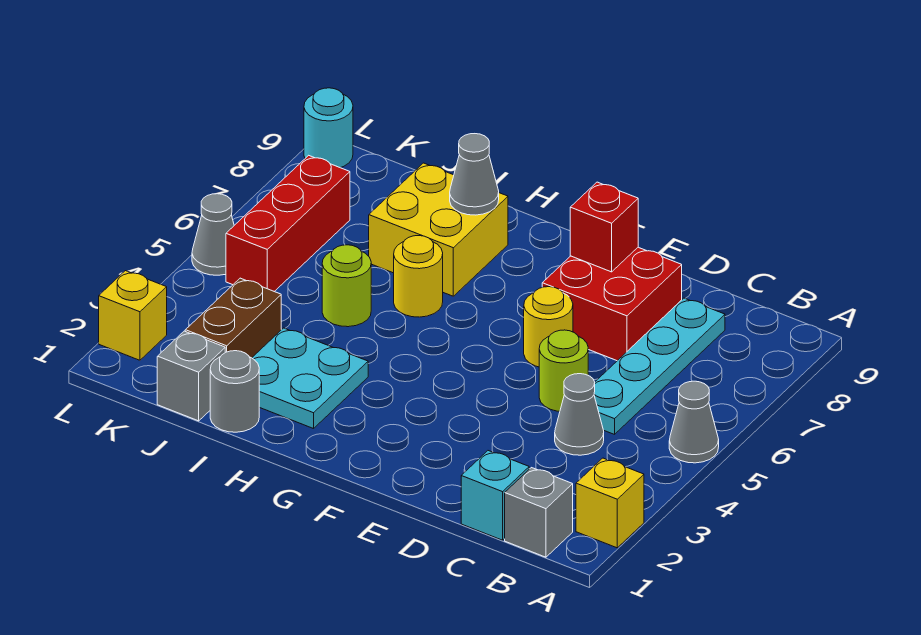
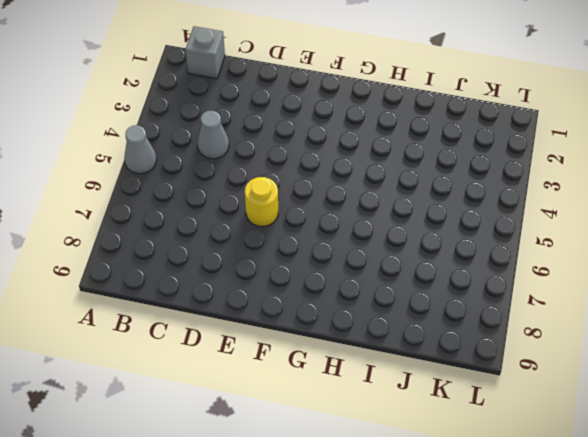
none -> yellow brick A2 level 1
none -> cyan brick C1 level 1
none -> cyan plate C5:C8 level 1

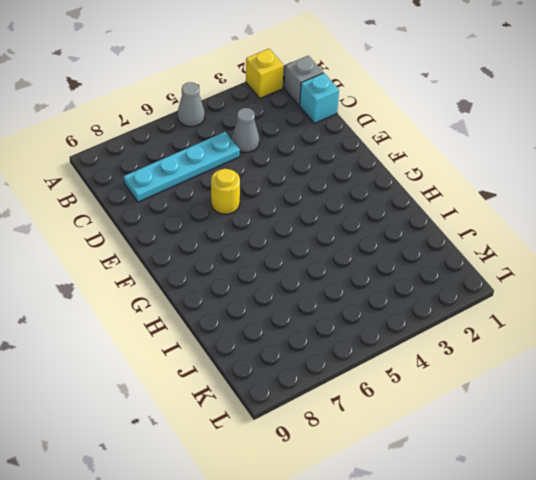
none -> lime round brick D5 level 1
none -> red brick D7:E8 level 1
none -> cyan plate H2:I3 level 1

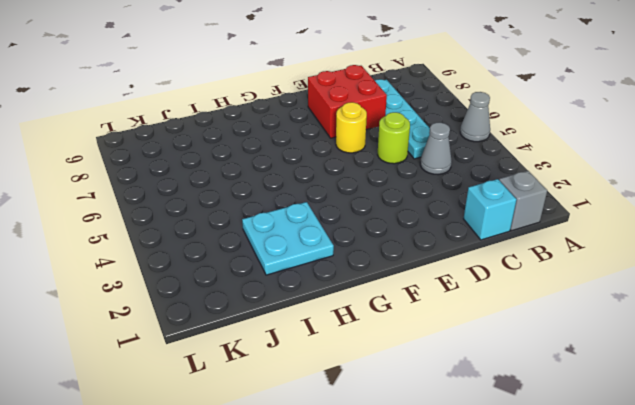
none -> yellow brick A2 level 1
none -> yellow round brick H6 level 1
none -> yellow brick H7:I8 level 1

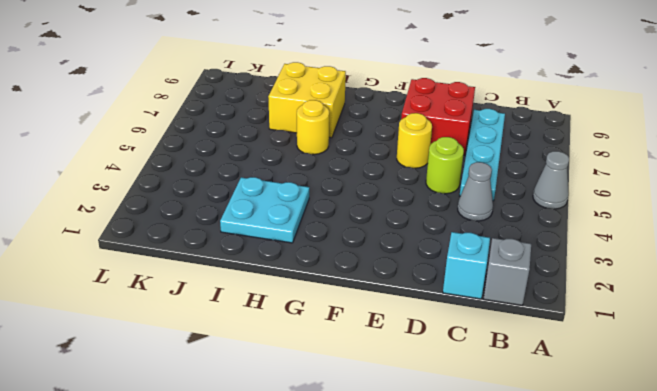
none -> yellow brick A2 level 1
none -> grey round brick I1 level 1
none -> lime round brick I5 level 1

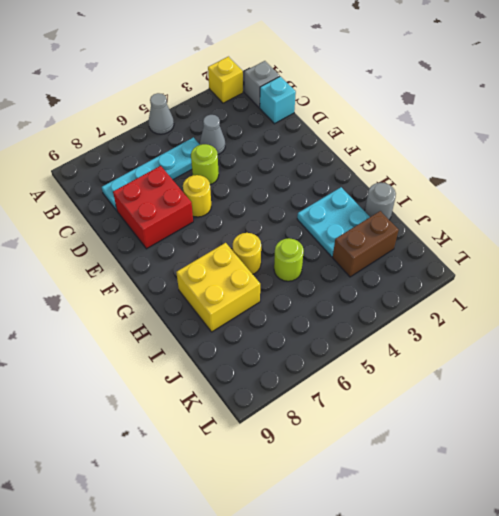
none -> grey brick J1 level 1
none -> red brick K5:K7 level 1
none -> yellow brick L2 level 1

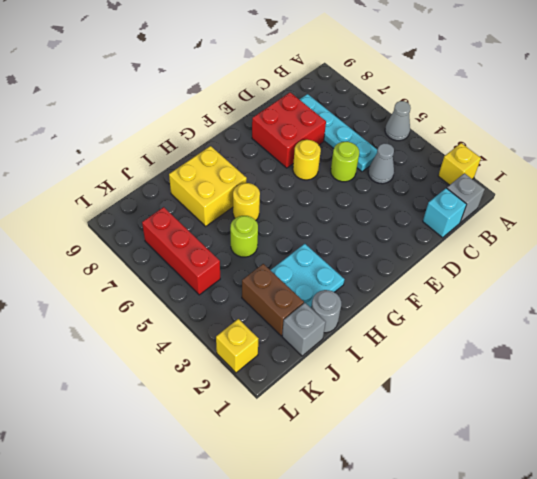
none -> grey cone L5 level 1
none -> cyan round brick L9 level 1
none -> red brick E8 level 2

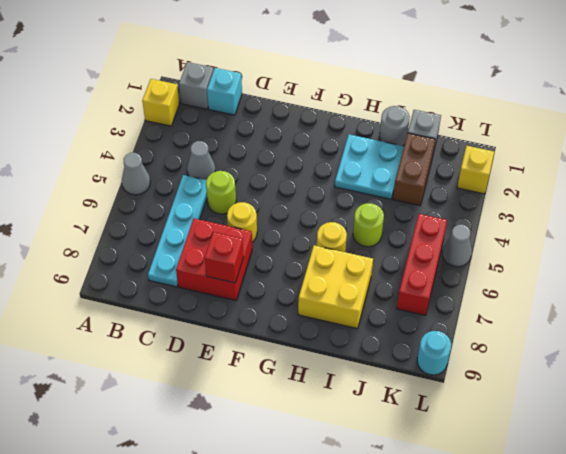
none -> grey cone H8 level 2

